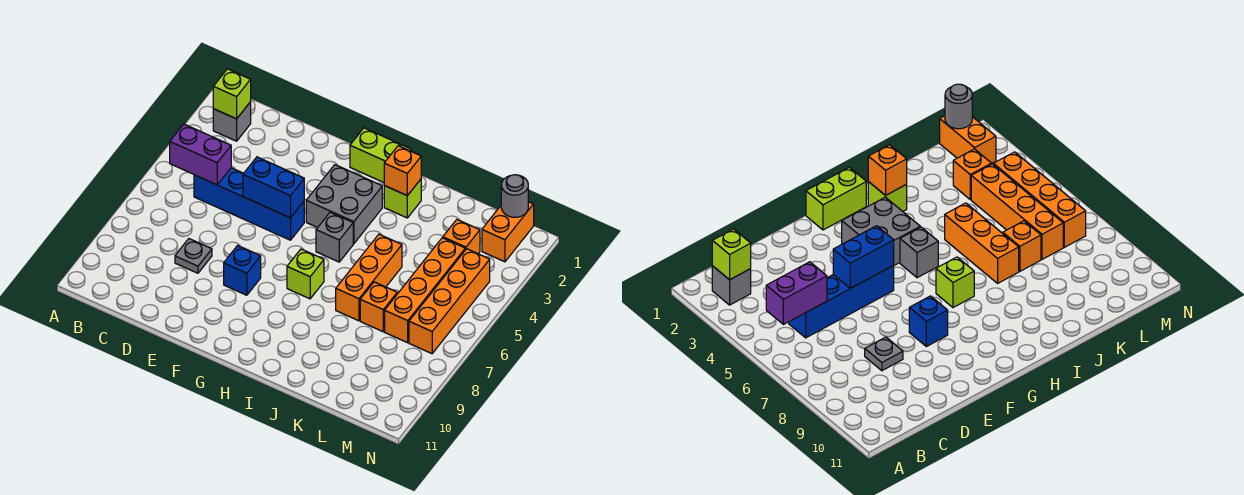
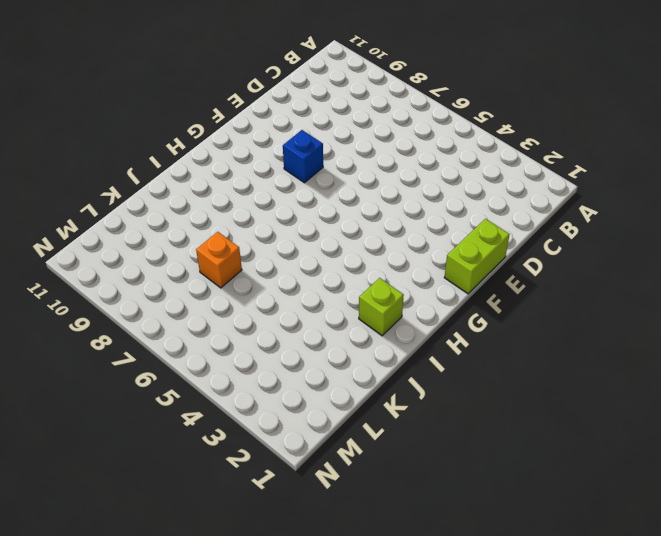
lime brick E1:F1 level 1 -> lime brick G1:H1 level 1
none -> grey brick B2 level 1
none -> blue brick C5:F5 level 1
none -> grey plate D8 level 1

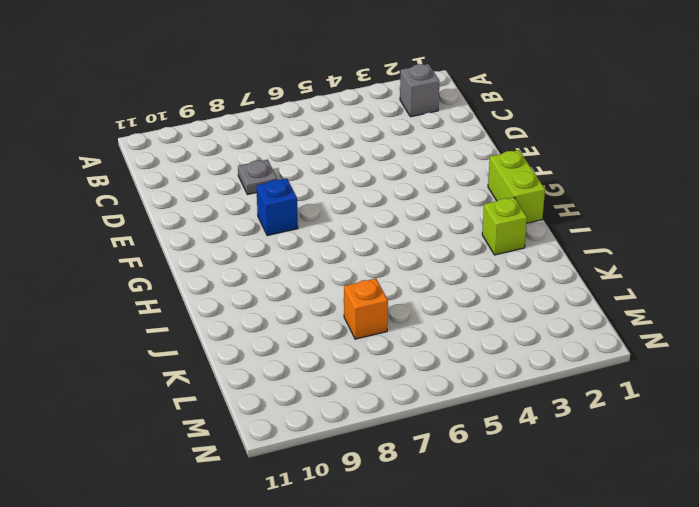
none -> blue brick C5:F5 level 1
none -> grey brick G3:H4 level 1
none -> grey brick H5 level 1

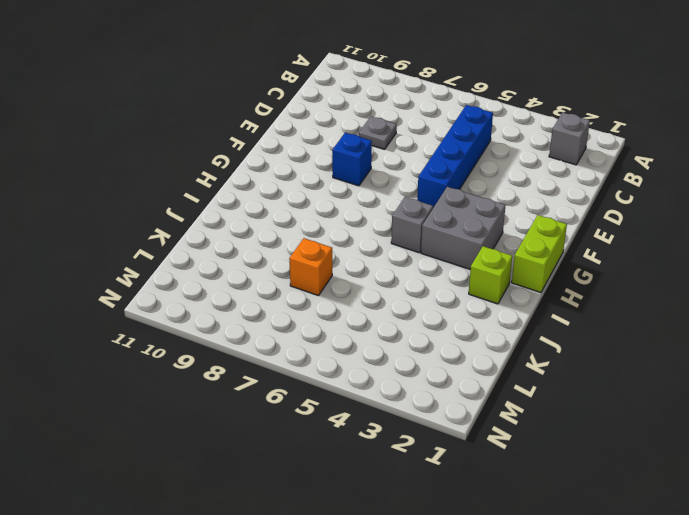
none -> lime brick H7 level 1
none -> orange brick J5:J7 level 1
none -> orange brick L3 level 1

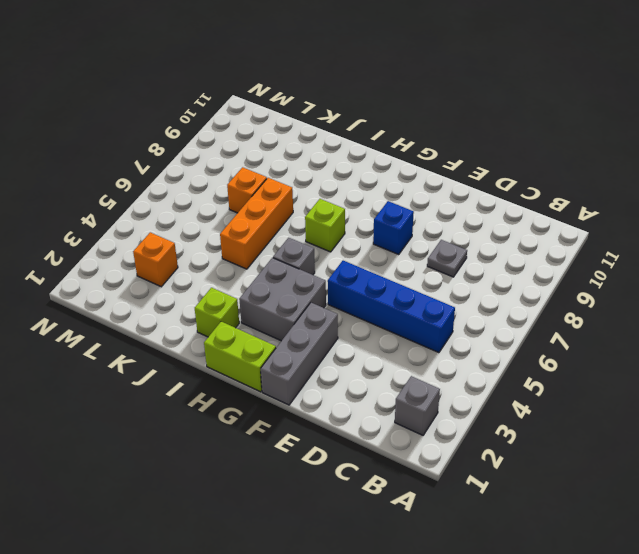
grey brick F1:F3 level 1 -> none
none -> orange brick L4:L7 level 1
none -> orange brick M1:M2 level 1
none -> orange brick M4:M7 level 1

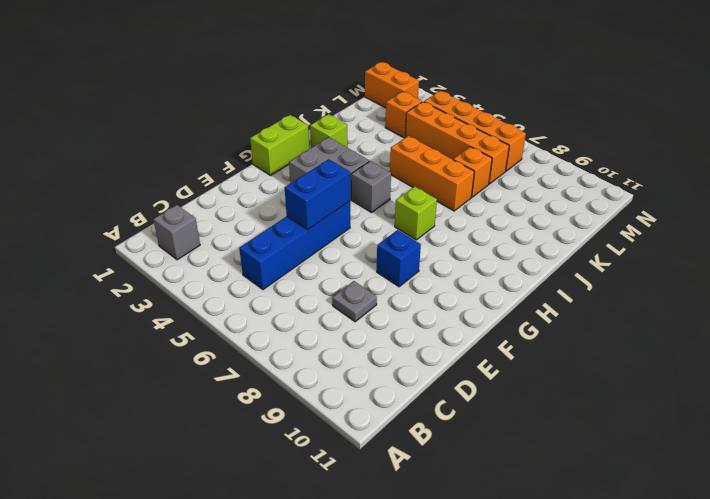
none -> lime brick B2 level 2
none -> purple brick B5:C5 level 2
none -> orange brick I2 level 2

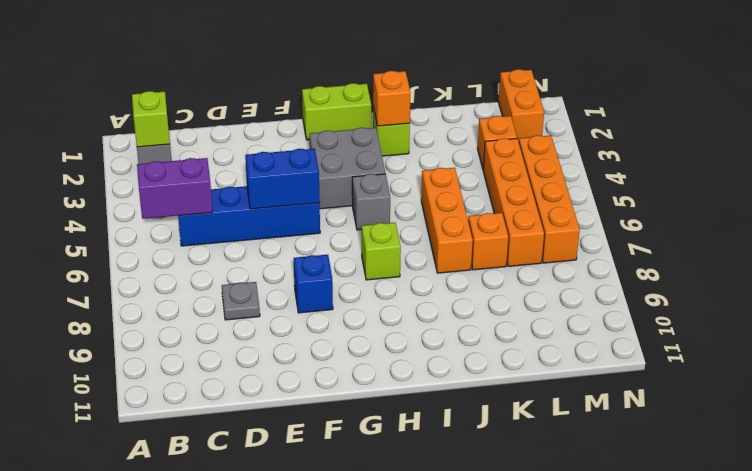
none -> grey round brick M1 level 2

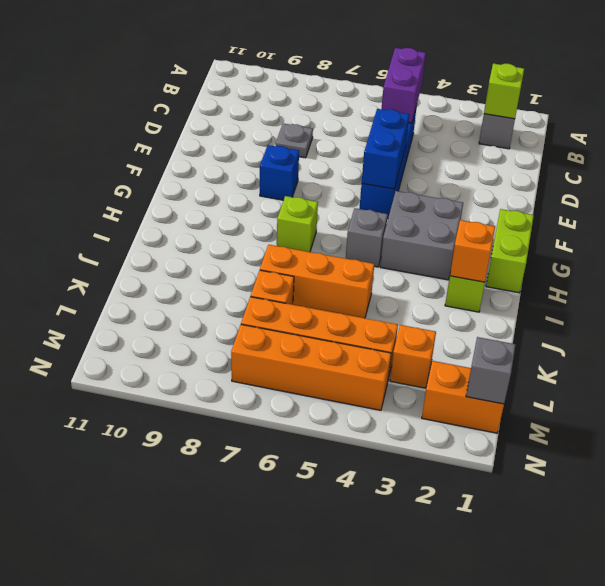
grey brick M1 level 2 -> grey round brick M1 level 2

